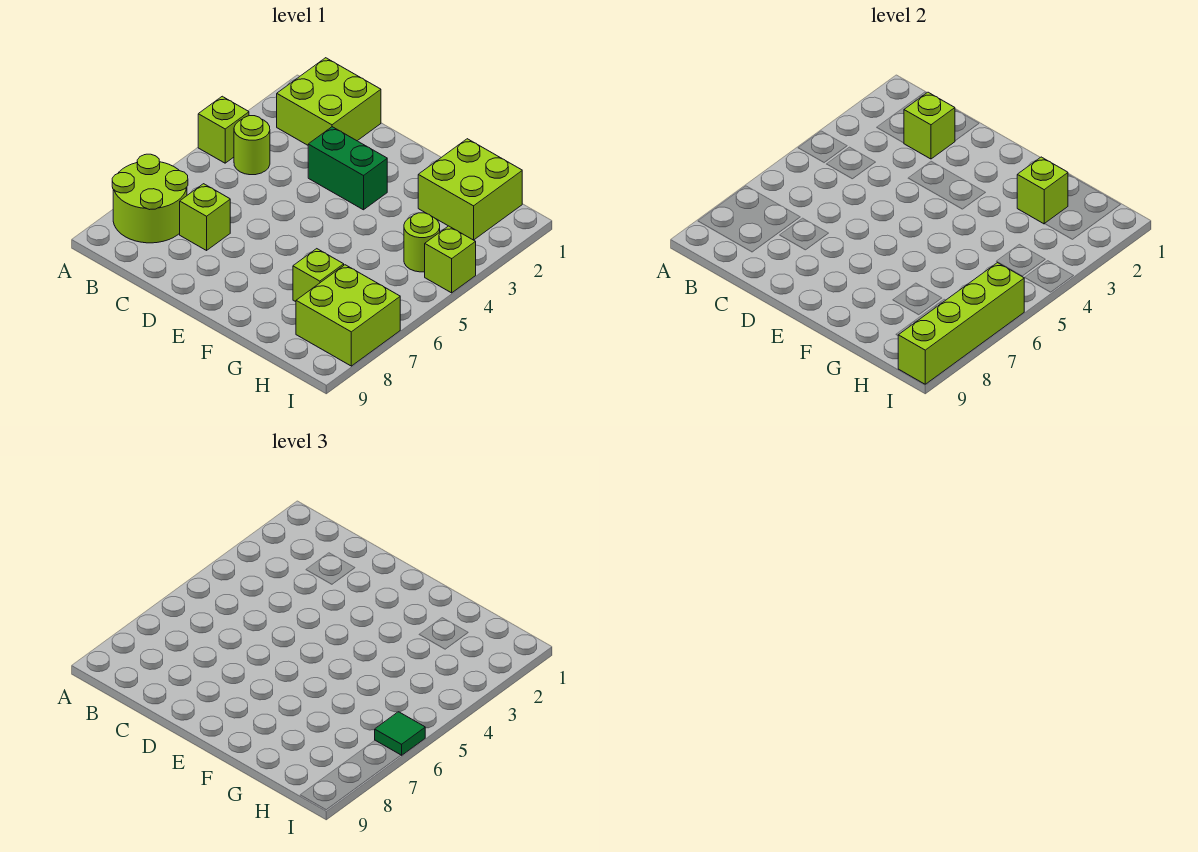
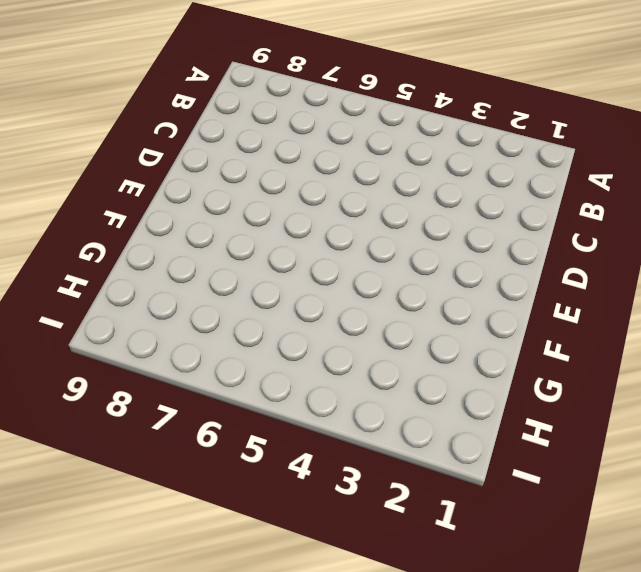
none -> lime brick A4 level 1
none -> lime round brick A7:B8 level 1
none -> lime brick B1:C2 level 1

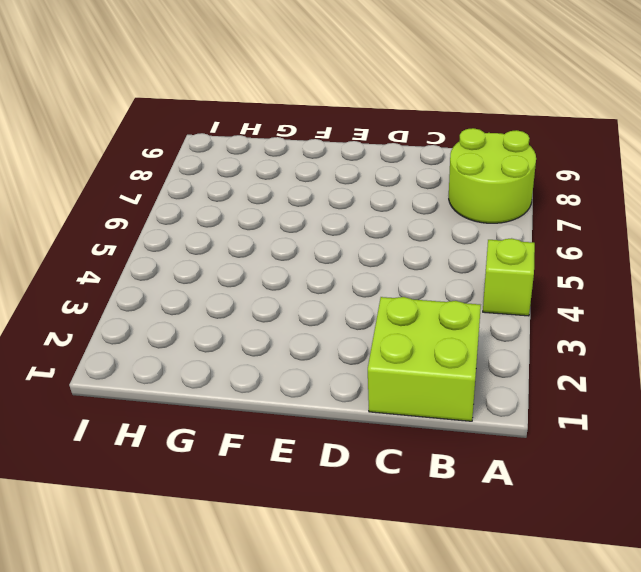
none -> lime round brick B4 level 1
none -> lime brick C7 level 1
none -> green brick D3:E3 level 1

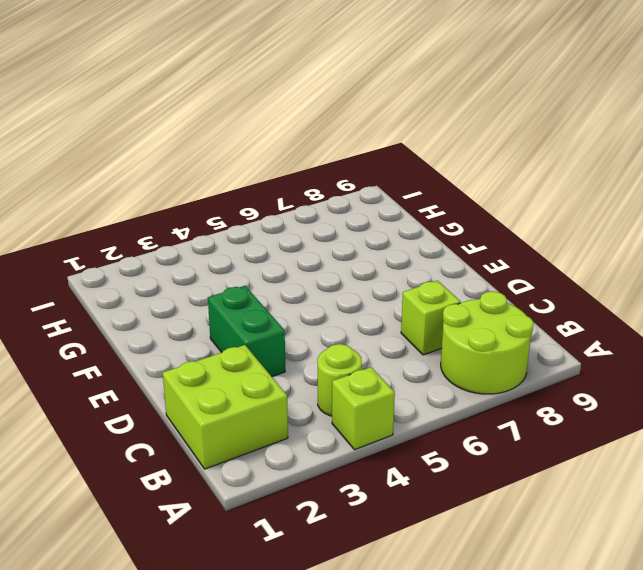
none -> lime brick G1:H2 level 1
none -> lime brick G7 level 1
none -> lime round brick H4 level 1

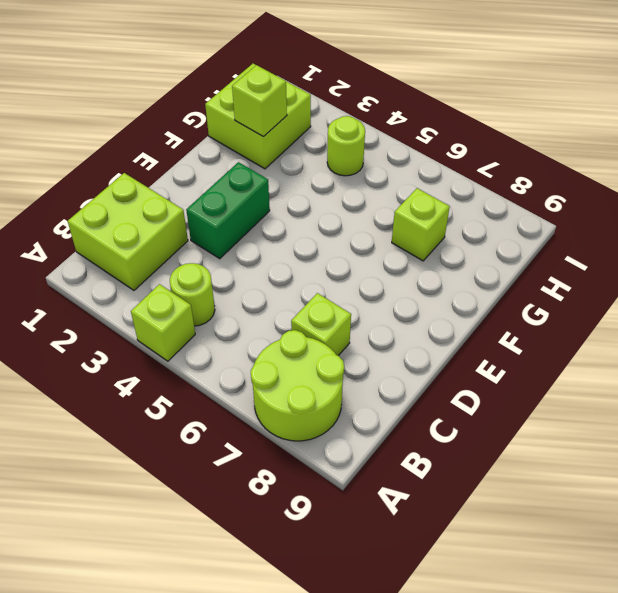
none -> lime brick H7:I8 level 1
none -> lime brick I4 level 1
none -> lime brick C2 level 2

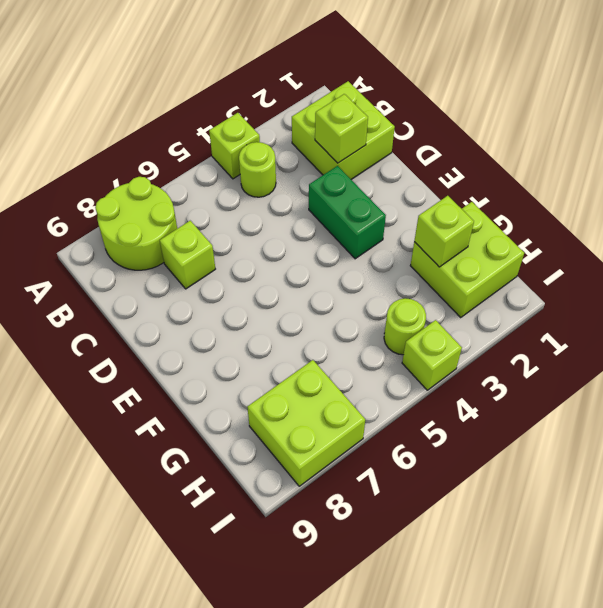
none -> lime brick G7 level 1
none -> lime brick I6:I9 level 2
none -> green tile I6 level 3

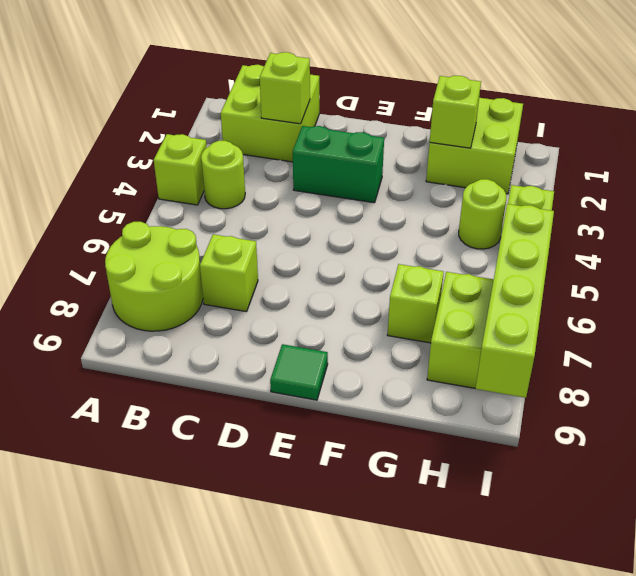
green tile E9 level 1 -> green tile I6 level 3

